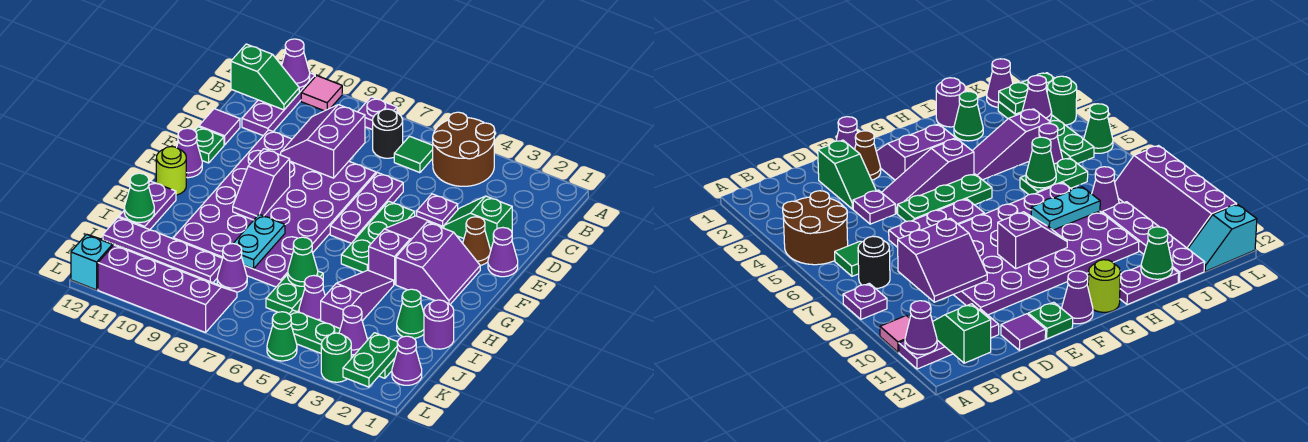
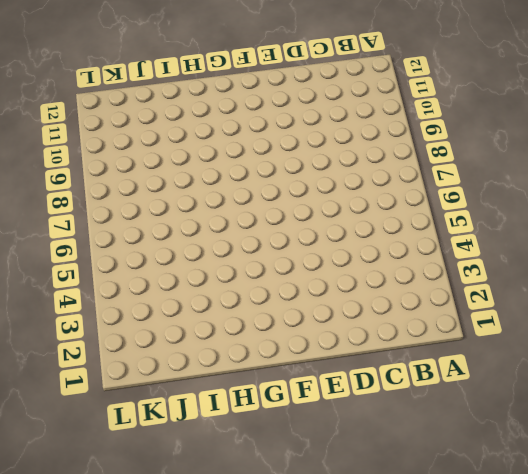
none -> brown round brick A4:B5 level 1
none -> purple plate A8 level 1
none -> pink tile A10 level 1
none -> purple plate A11:C11 level 1

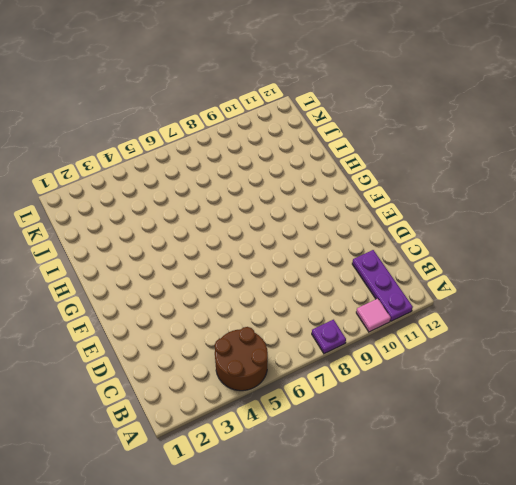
none -> green tile B6 level 1
none -> black round brick B7 level 1
none -> green slope D2:D3 level 1 top 2
none -> purple plate D4 level 1

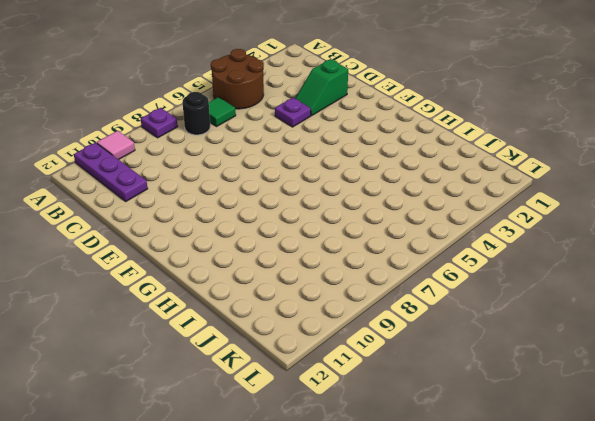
none -> purple plate D6:F6 level 1
none -> purple plate D7:I10 level 1
none -> purple tile D12 level 1
none -> purple cone E1 level 1

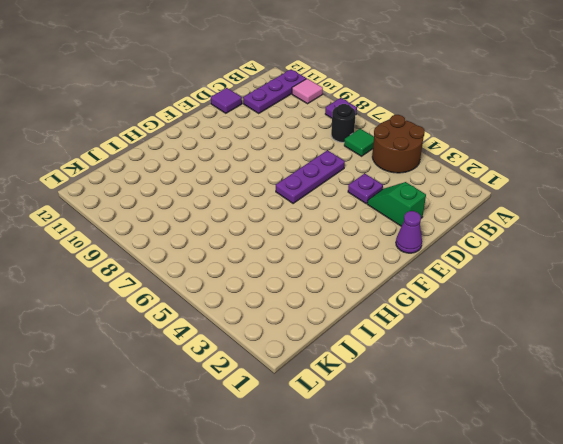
none -> purple plate D7:I10 level 1
none -> brown cone E2 level 1
none -> purple slope E4:G4 level 1 top G
none -> green plate E5:G5 level 1

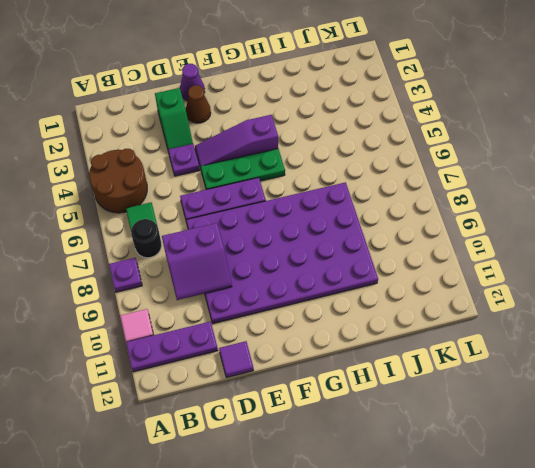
none -> green plate E12 level 1
none -> purple slope F2:G3 level 1 top 3
none -> purple cone F12 level 1
none -> lime round brick G12 level 1

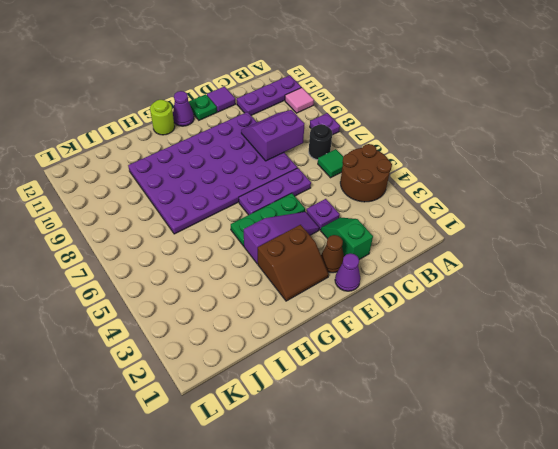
brown slope F2:G3 level 1 top 3 -> purple slope F2:G3 level 1 top 3
none -> purple slope H4:J4 level 1 top J
none -> purple plate H12:I12 level 1
none -> purple round brick I1 level 1
none -> green cone I2 level 1

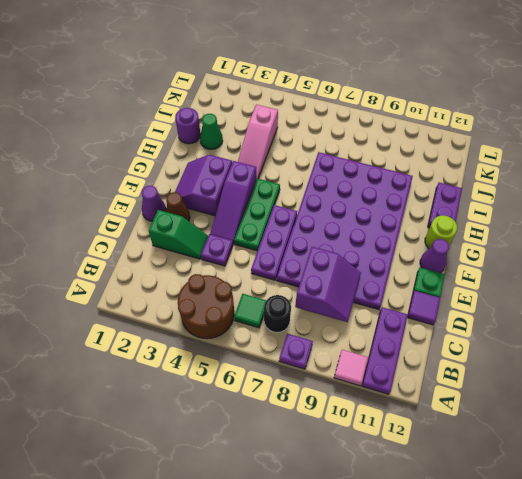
pink slope H4:J4 level 1 top J -> purple slope H4:J4 level 1 top J
none -> green plate I6:J6 level 1
none -> purple cone J5 level 1
none -> purple cone J8 level 1
none -> purple plate J9:J12 level 1

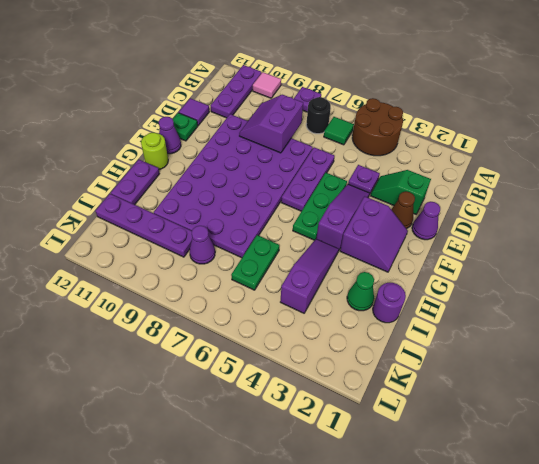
none -> purple cone J5 level 1
none -> purple cone K1 level 1
none -> green plate K2:K5 level 1
none -> purple slope K8:L11 level 1 top L

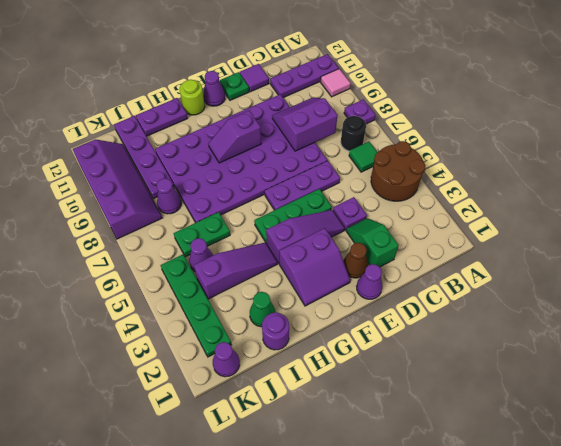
none -> cyan slope K12:L12 level 1 top L
none -> green round brick L3 level 1
none -> green cone L5 level 1
none -> purple cone A11 level 2

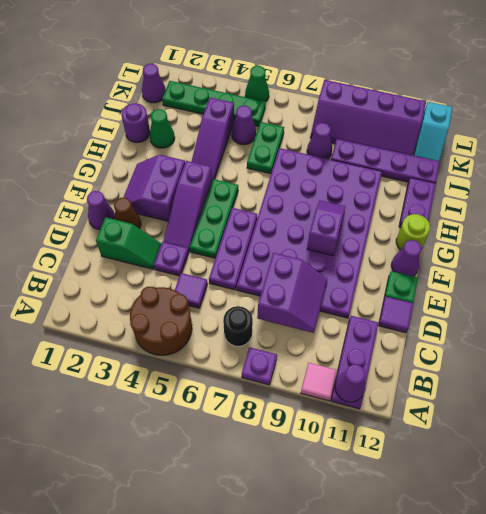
purple tile C5 level 1 -> none
none -> green tile B6 level 1
none -> green round brick L3 level 1
none -> green slope B11:B12 level 2 top 12
none -> cyan plate H8:I8 level 2

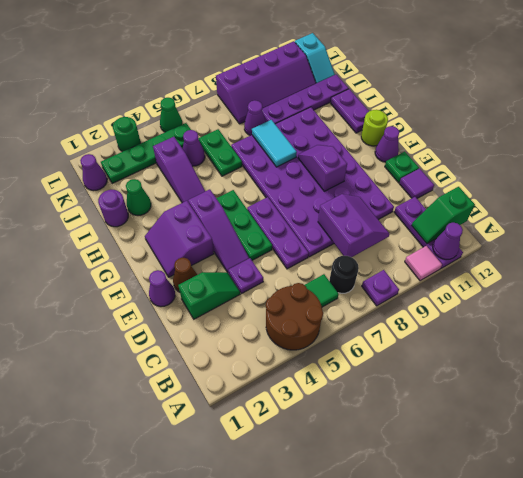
cyan tile H8:I8 level 2 -> cyan plate H8:I8 level 2
none -> green cone I6 level 2
none -> green cone I12 level 2
none -> green plate K2:L2 level 2
none -> purple cone K3 level 2

